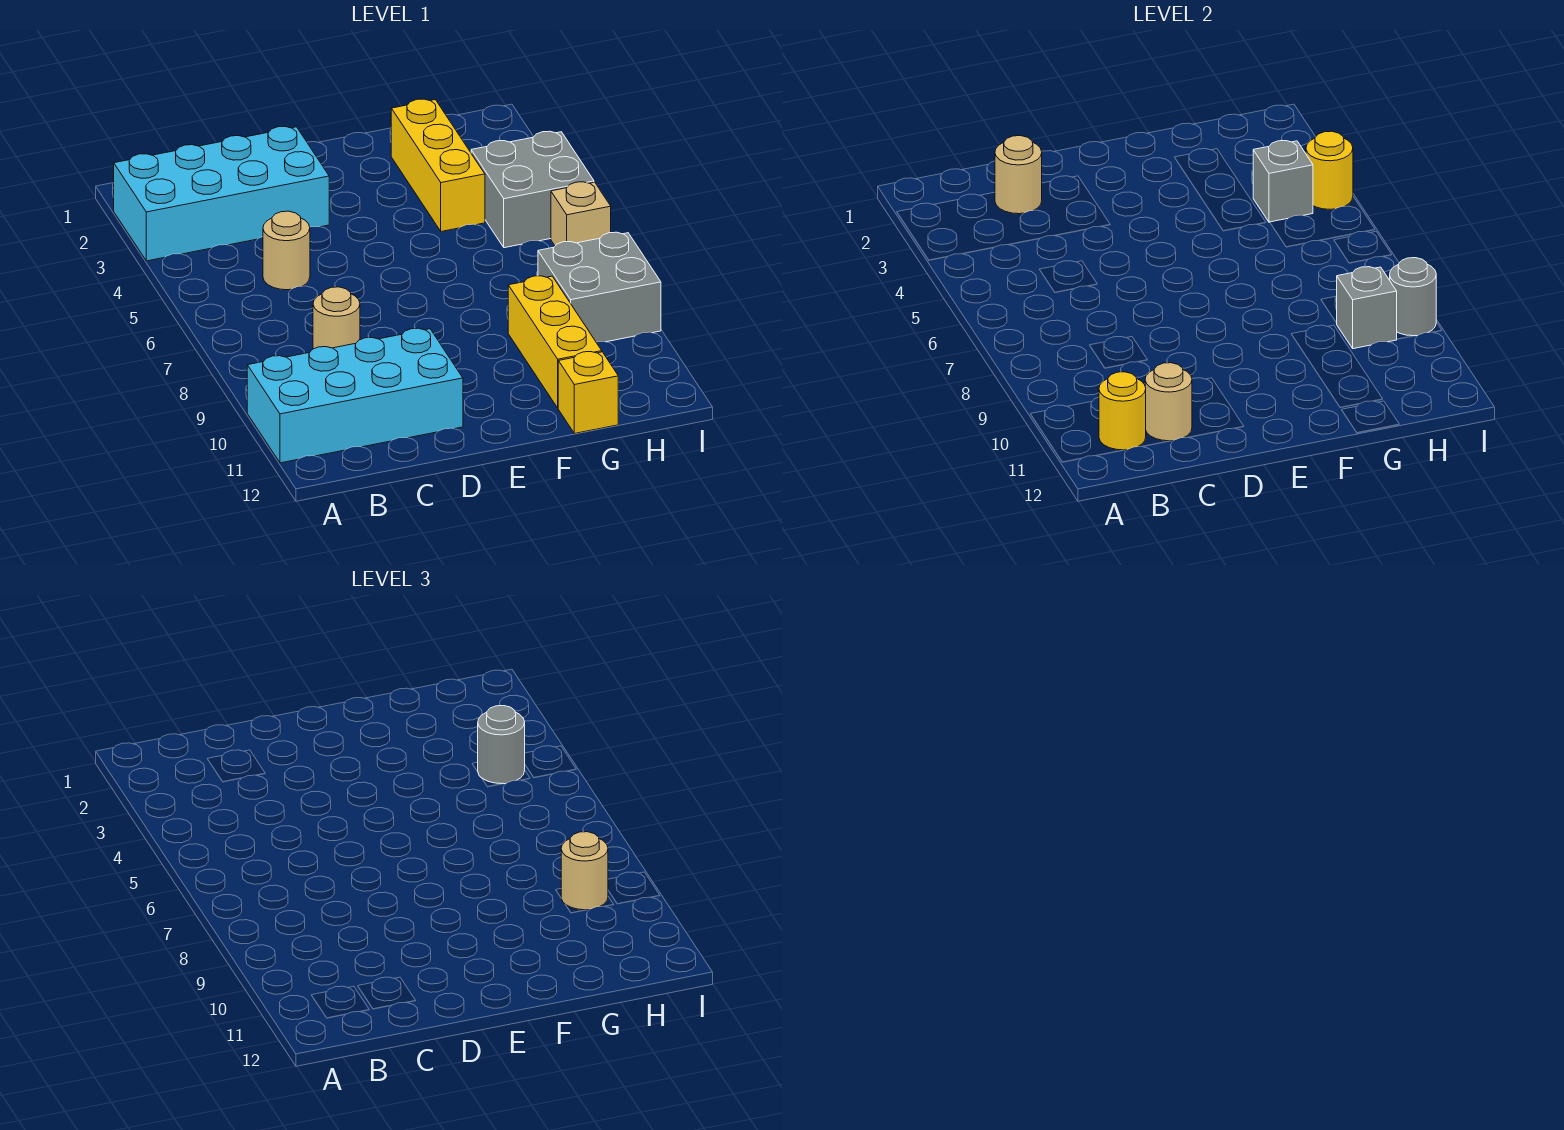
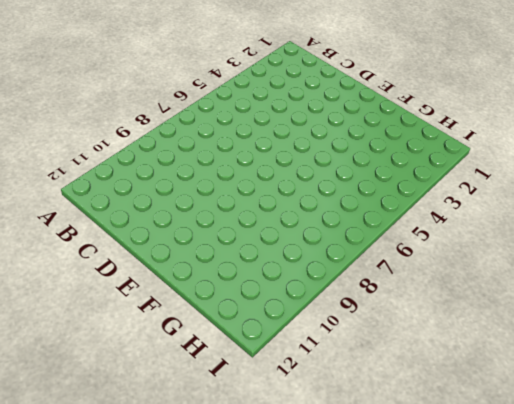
none -> cyan brick A2:D3 level 1
none -> cyan brick A10:D11 level 1
none -> tan round brick C5 level 1

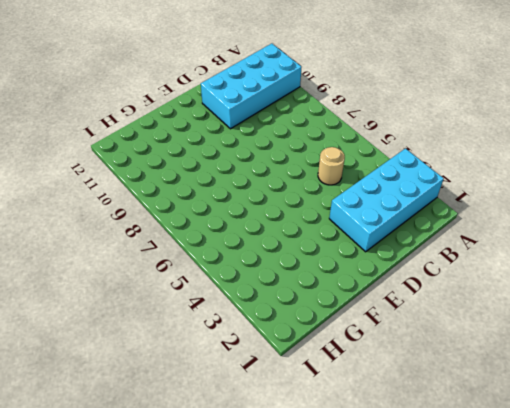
none -> tan round brick C8 level 1
none -> yellow brick G2:G4 level 1
none -> yellow brick G9:G11 level 1

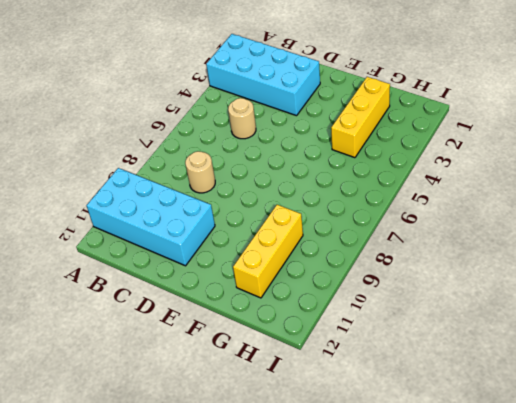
none -> yellow brick G12 level 1
none -> grey brick H4:I5 level 1
none -> grey brick H8:I9 level 1

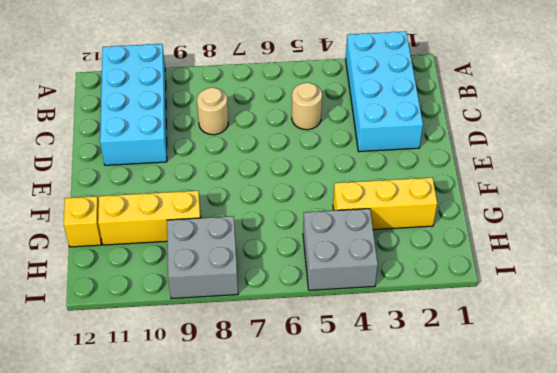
none -> tan brick I6 level 1
none -> yellow round brick B11 level 2
none -> tan round brick C2 level 2

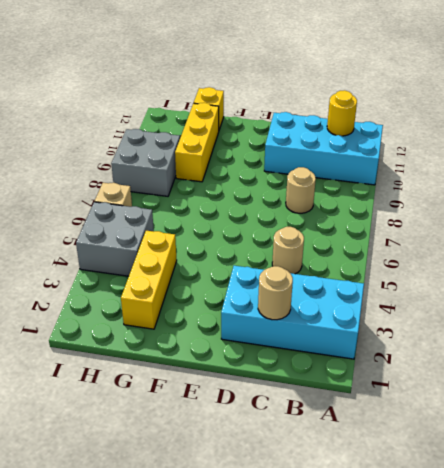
none -> tan round brick C11 level 2
none -> grey brick H4 level 2
none -> grey brick H9 level 2

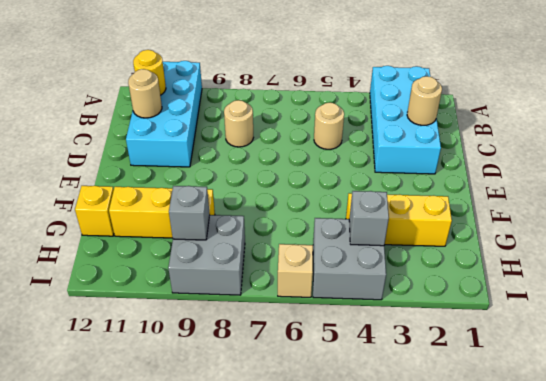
none -> yellow round brick I4 level 2
none -> grey round brick I9 level 2
none -> grey round brick H4 level 3

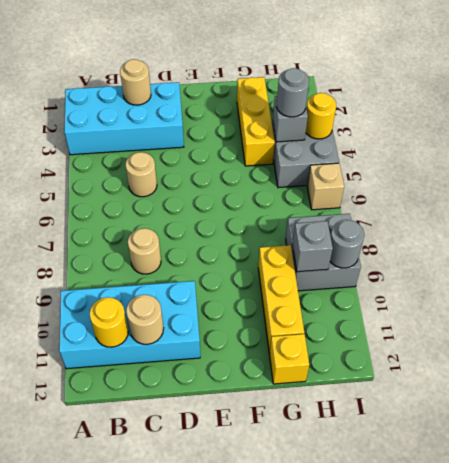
none -> tan round brick H9 level 3

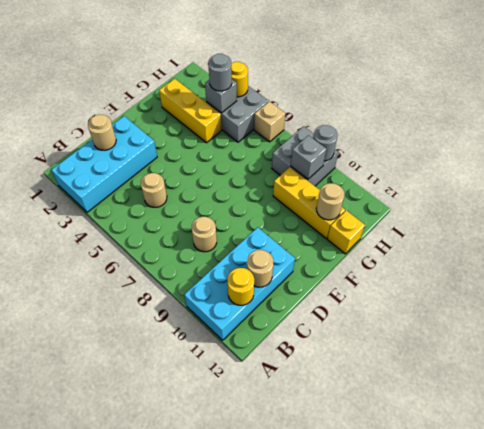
tan round brick G11 level 2 -> tan round brick H9 level 3

